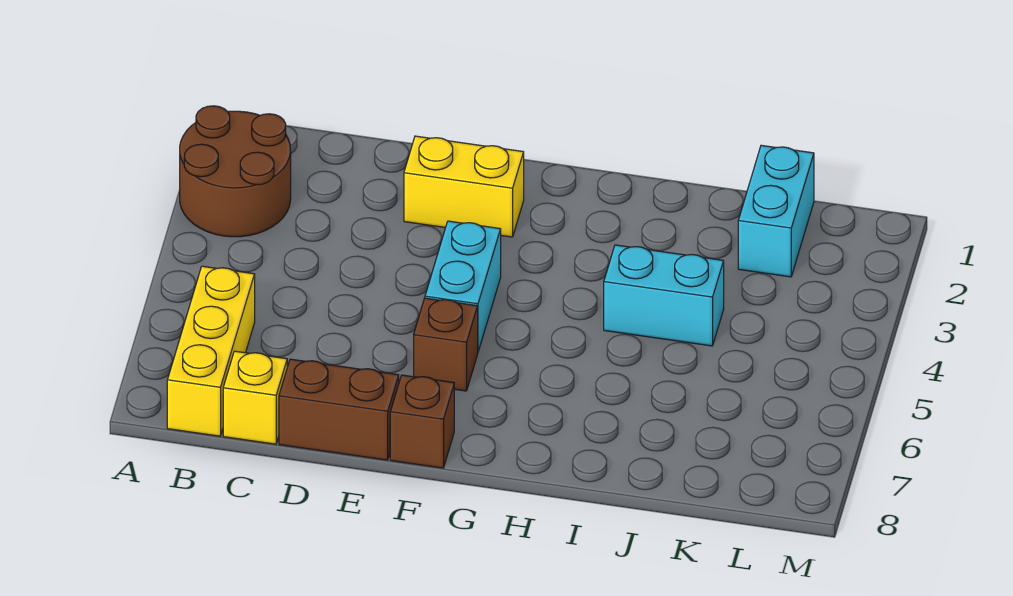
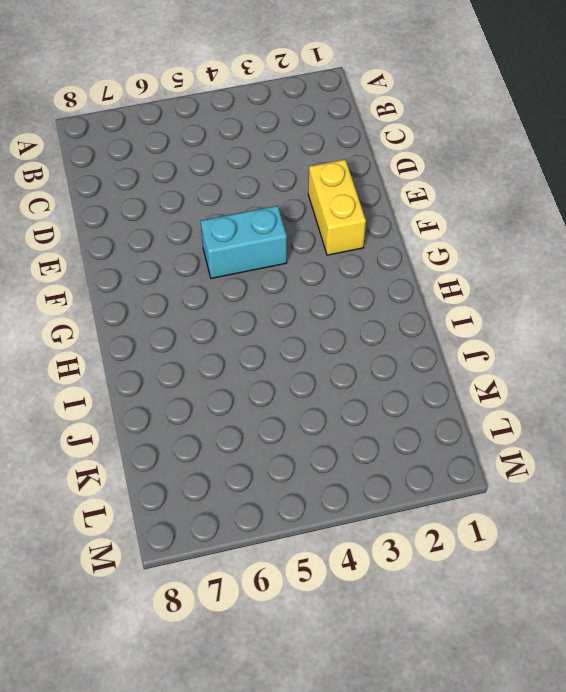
none -> brown round brick A2:B3 level 1
none -> yellow brick B6:B8 level 1

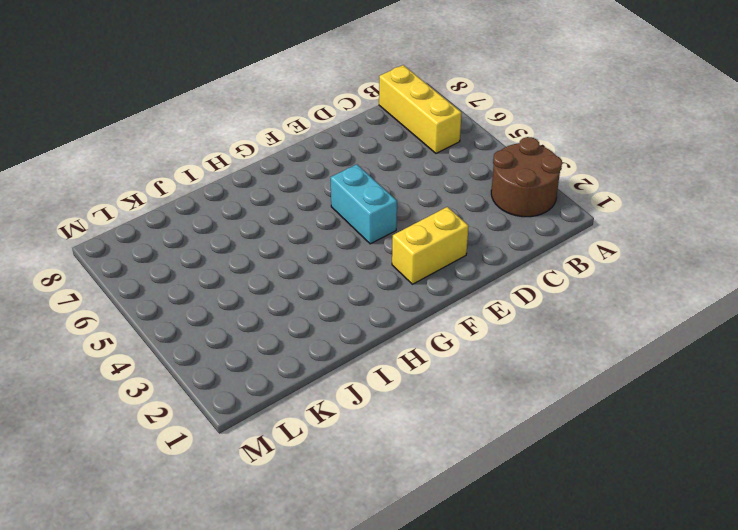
none -> yellow brick C8 level 1
none -> brown brick D8:E8 level 1

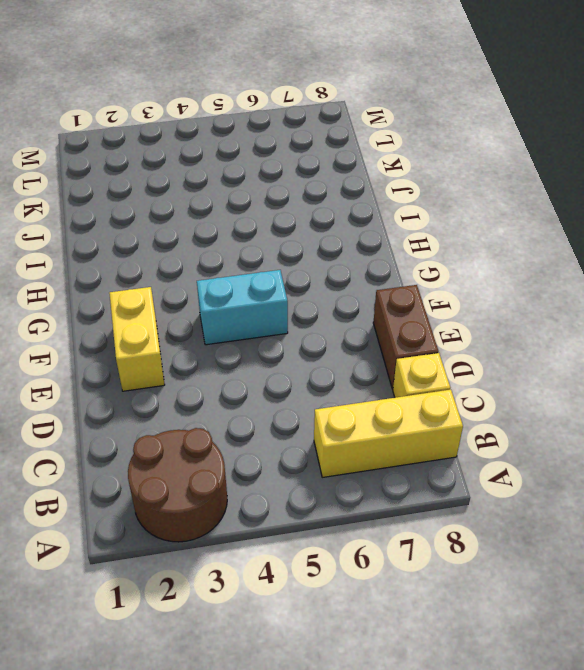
none -> brown brick F6 level 1
none -> brown brick F8 level 1

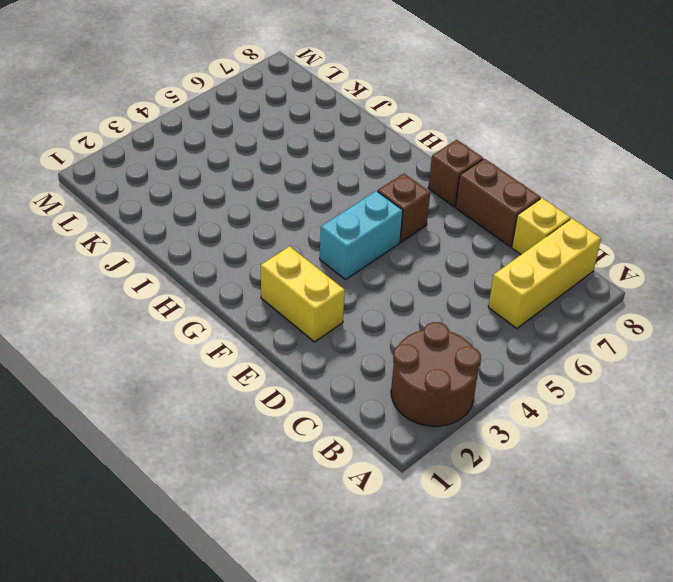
none -> cyan brick I4:J4 level 1
none -> cyan brick K1:K2 level 1

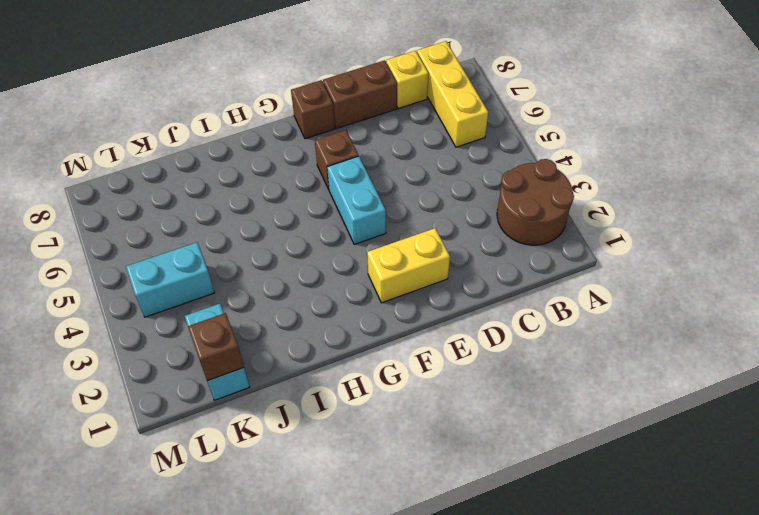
brown brick K1 level 2 -> none
cyan brick K4:L4 level 1 -> cyan brick I4:J4 level 1

